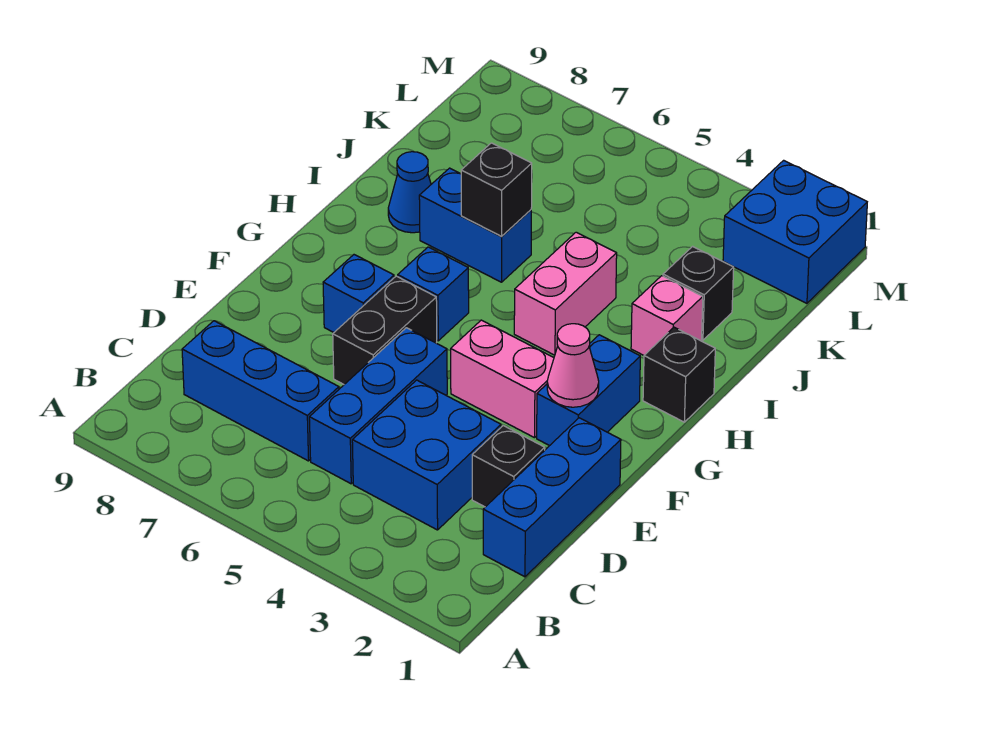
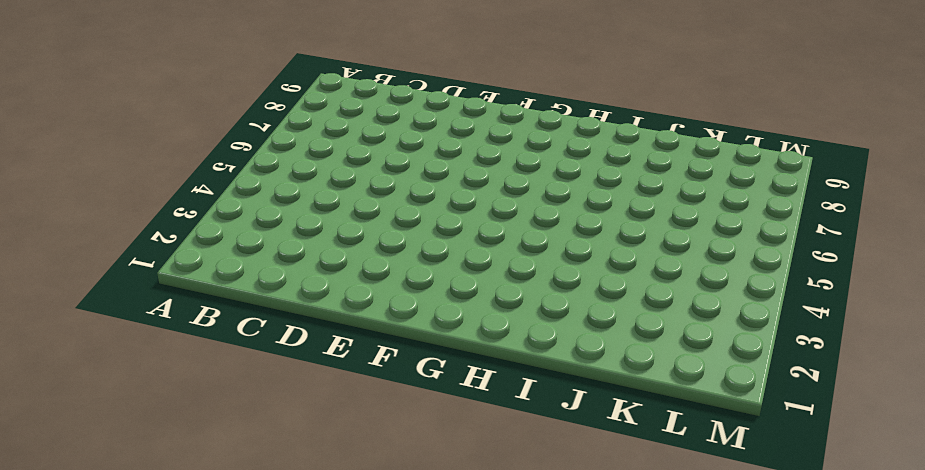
none -> blue brick C1:E1 level 1
none -> blue brick C3:D4 level 1
none -> blue brick C5:E5 level 1

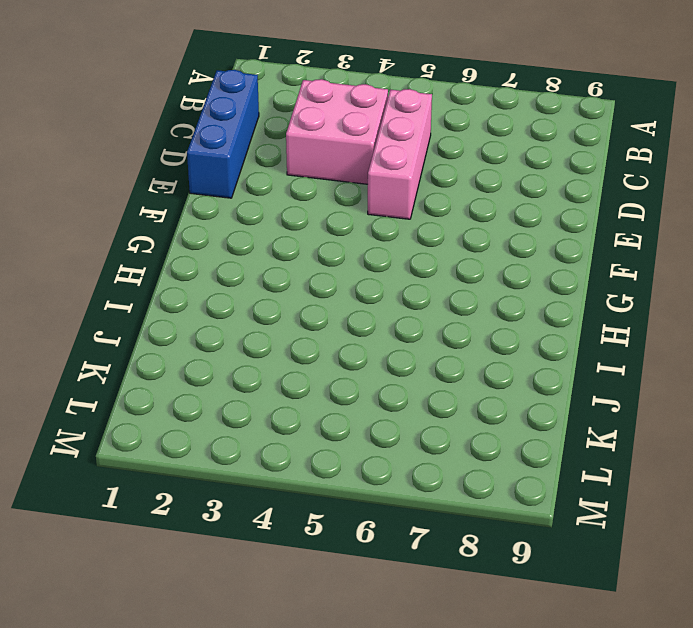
pink brick C3:D4 level 1 -> blue brick C3:D4 level 1
pink brick C5:E5 level 1 -> blue brick C5:E5 level 1
none -> blue brick C6:C8 level 1
none -> black brick D2 level 1
none -> black brick E6:F6 level 1

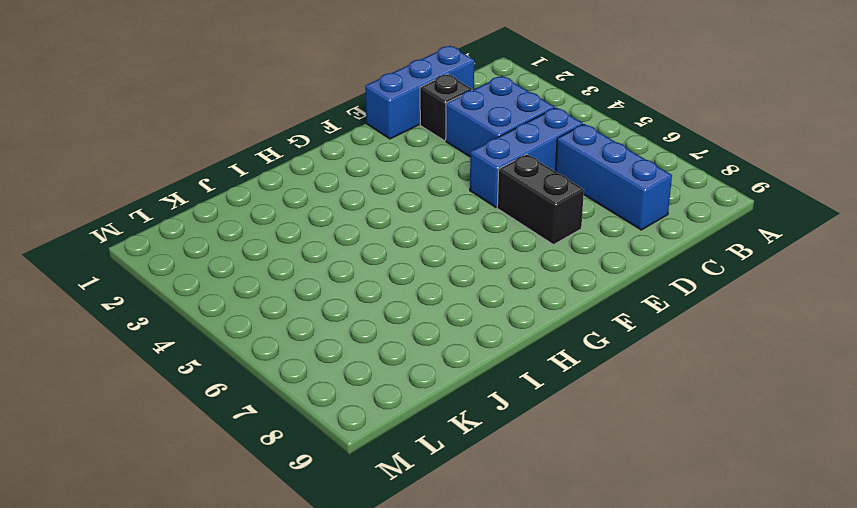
black brick E6:E7 level 1 -> black brick E6:F6 level 1
none -> blue brick F2:G2 level 1
none -> pink brick F3:F4 level 1
none -> blue brick F7 level 1

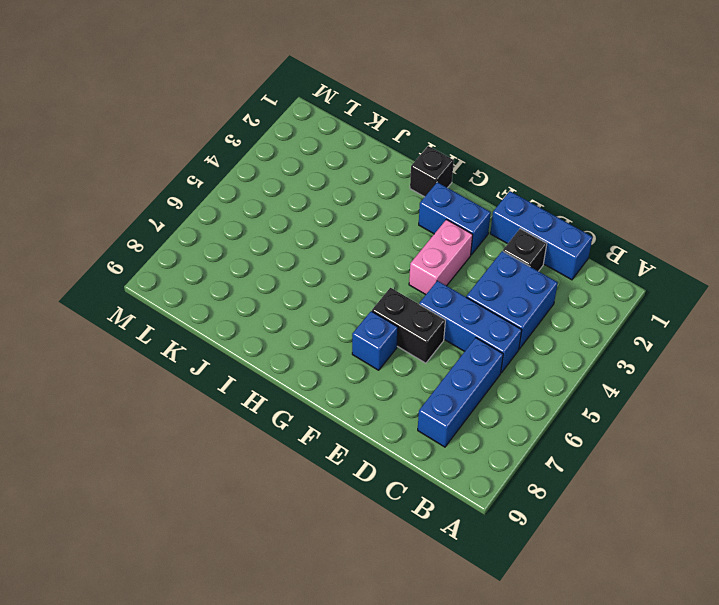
none -> blue brick G6 level 1
none -> pink brick H4:I4 level 1
none -> pink brick I2 level 1

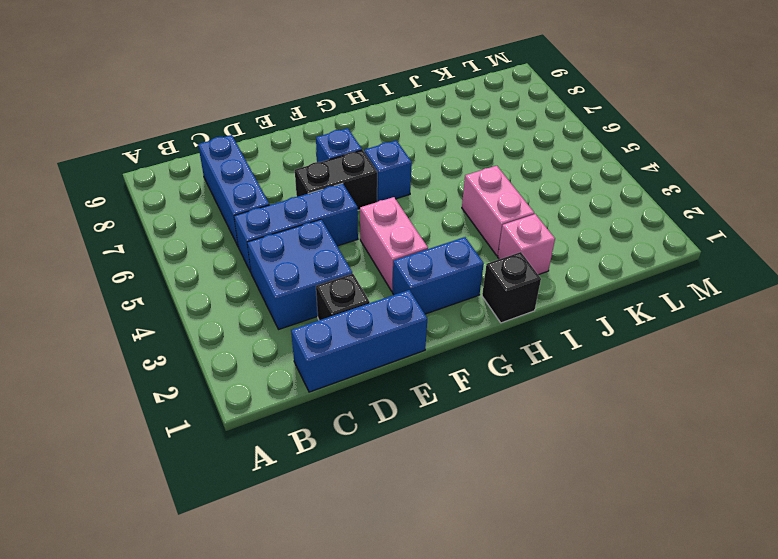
pink brick I3:I4 level 1 -> pink brick H4:I4 level 1
none -> blue brick I6:I7 level 1
none -> blue cone I8 level 1
none -> black brick J2 level 1

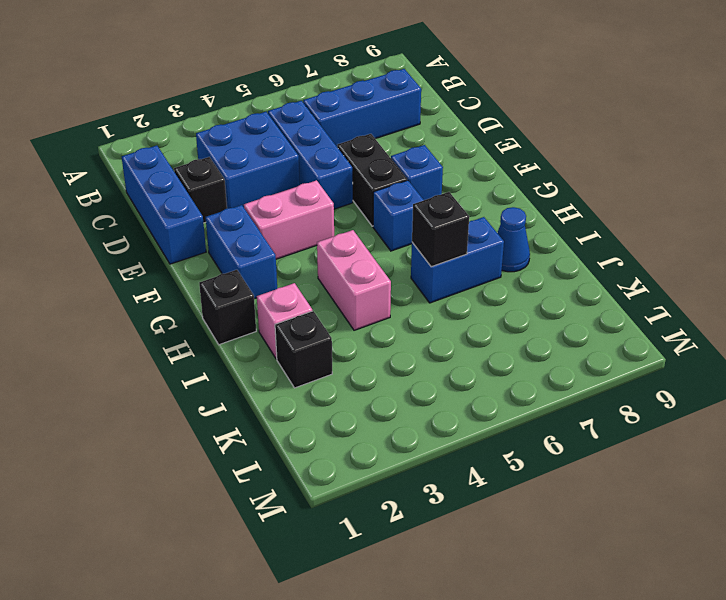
none -> blue brick L1:M2 level 1
none -> pink cone F2 level 2

